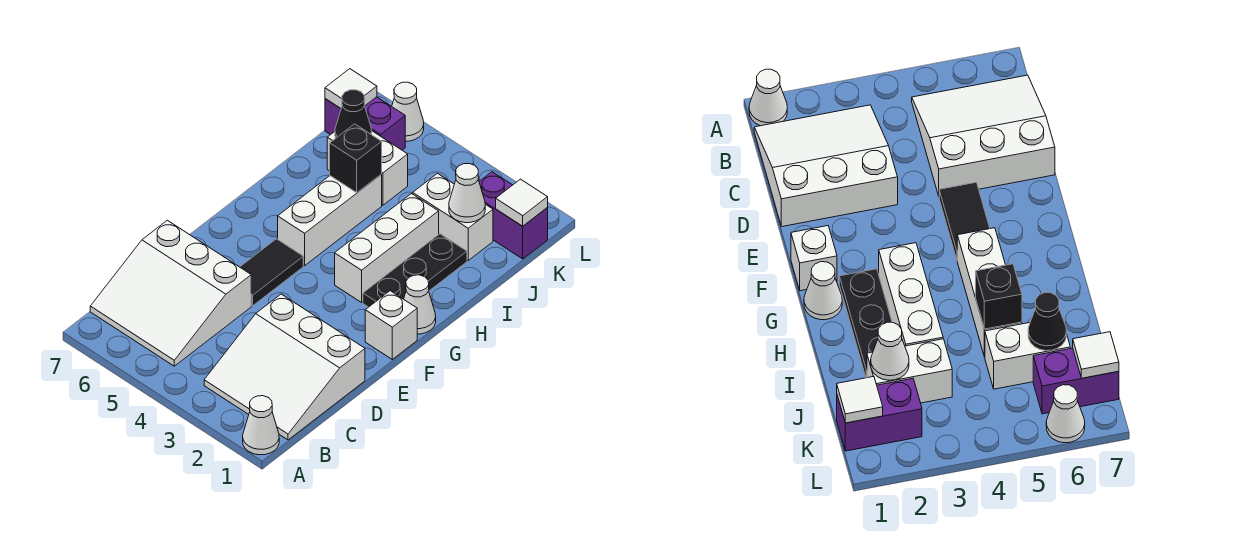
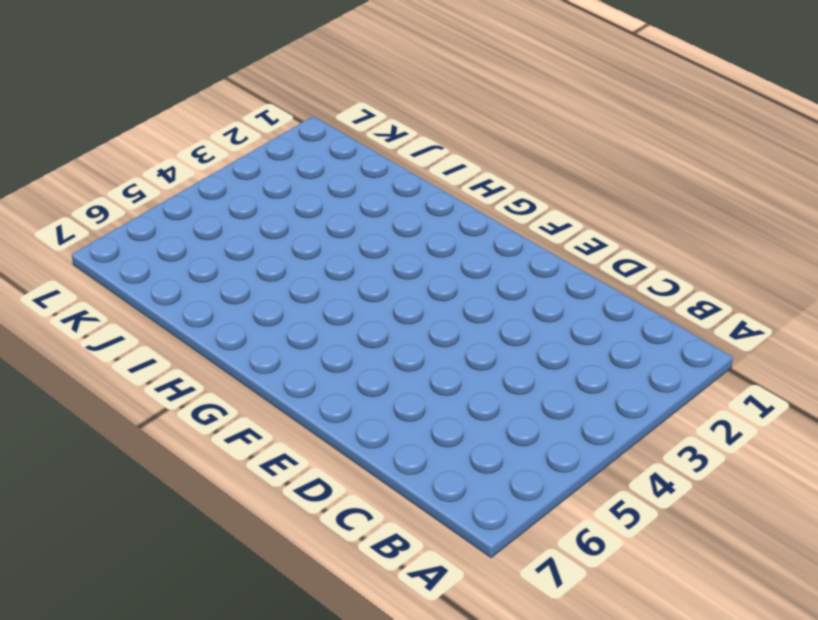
none -> white cone A1 level 1
none -> white slope B1:D3 level 1 top D
none -> white slope B5:D7 level 1 top D

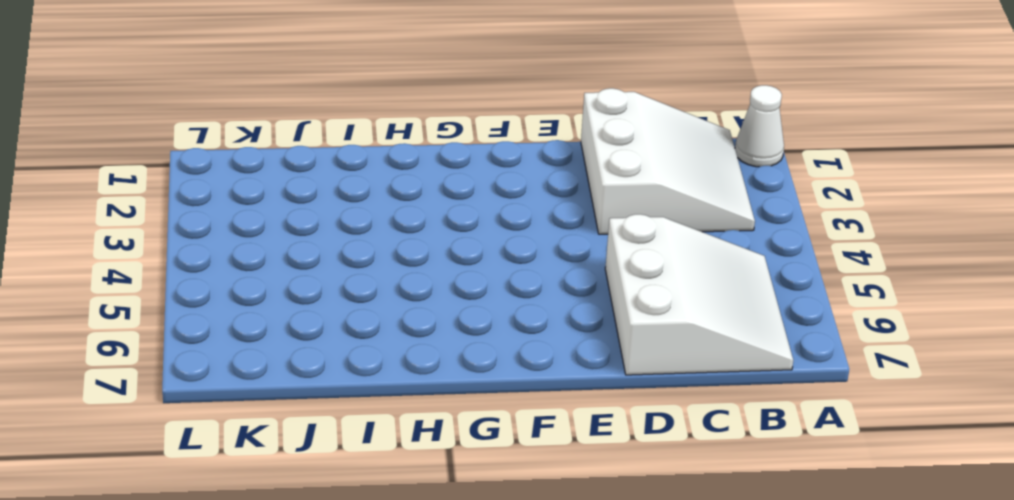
none -> black tile E5:F5 level 1
none -> white brick F1 level 1
none -> white cone G1 level 1

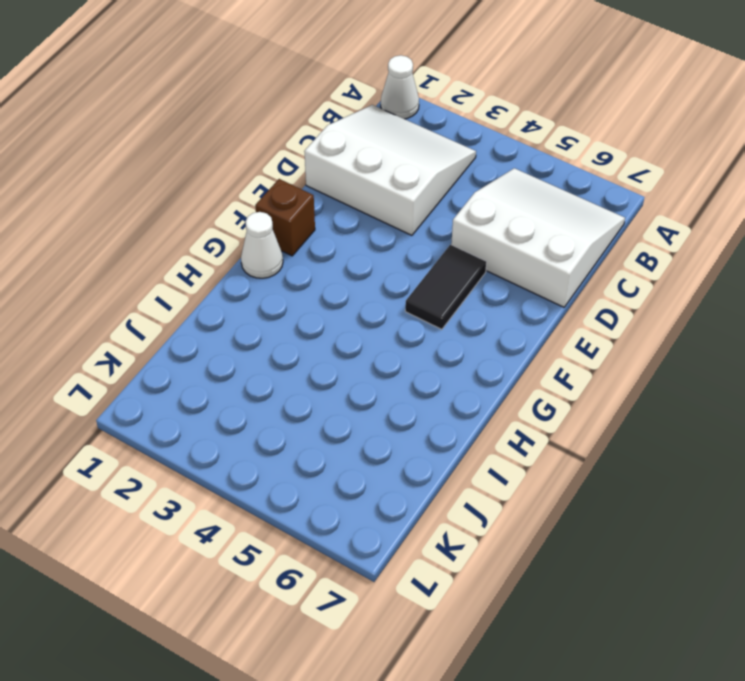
brown brick F1 level 1 -> white brick F1 level 1
none -> black plate G2:I2 level 1
none -> white brick G3:I3 level 1
none -> white brick G5:I5 level 1

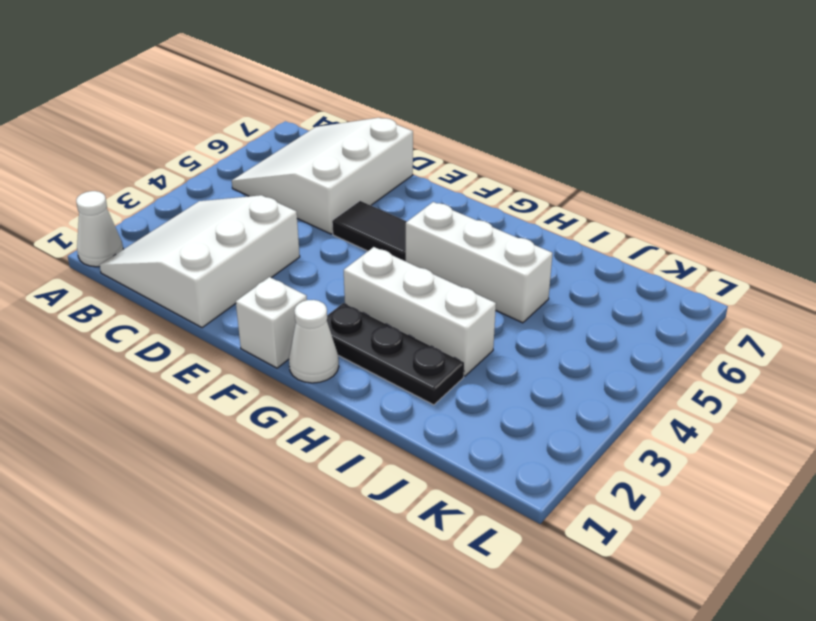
none -> white brick J2:J3 level 1
none -> white brick J5:J6 level 1
none -> purple brick K1:K2 level 1

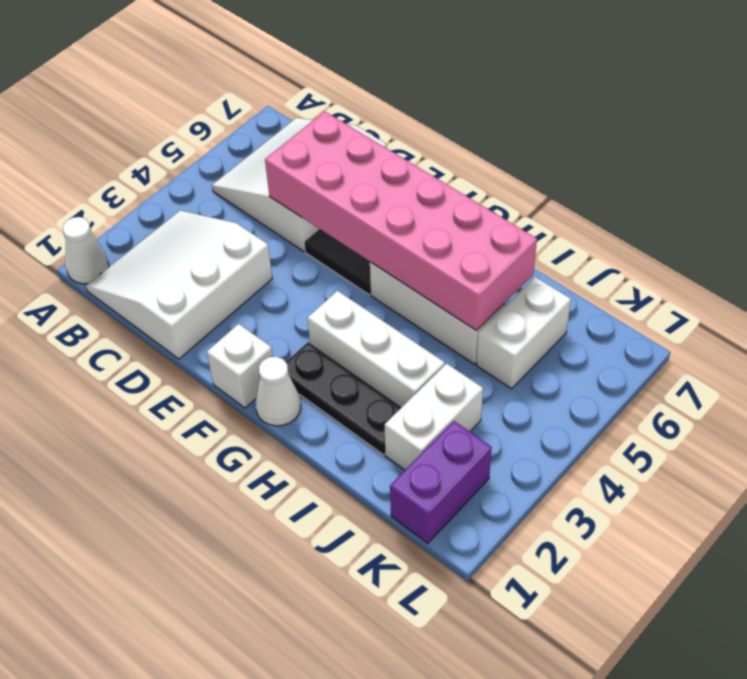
pink brick D5:I6 level 2 -> black brick I5 level 2
none -> purple brick K6:K7 level 1
none -> white cone L6 level 1
none -> white cone J2 level 2

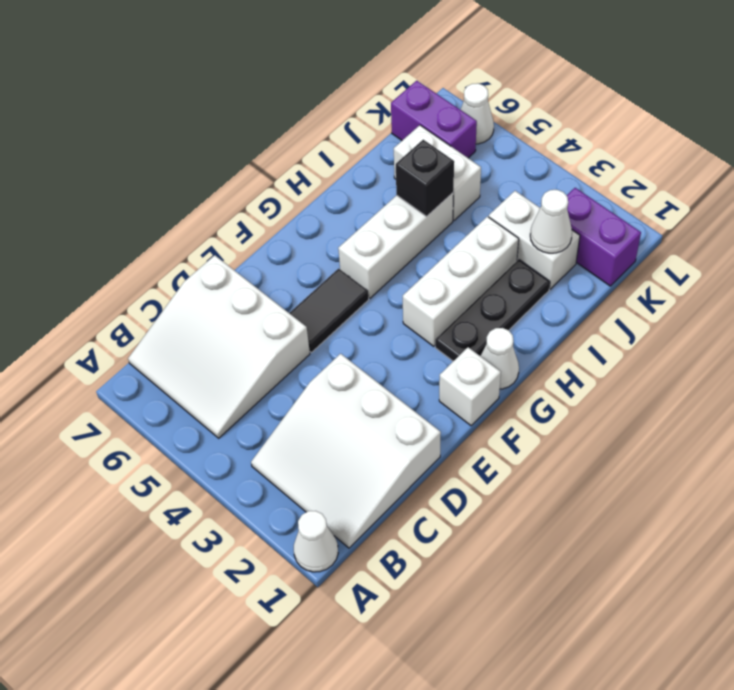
none -> black cone J6 level 2
none -> white tile K1 level 2
none -> white tile K7 level 2

